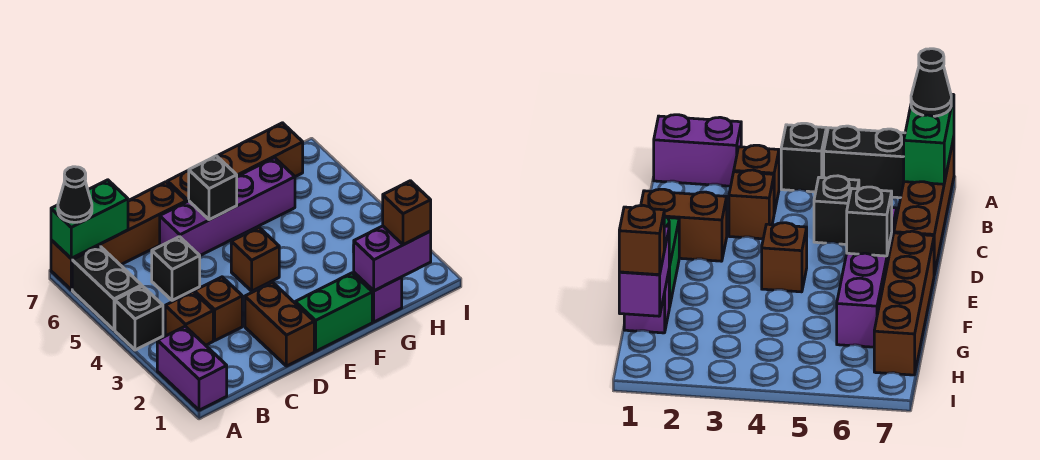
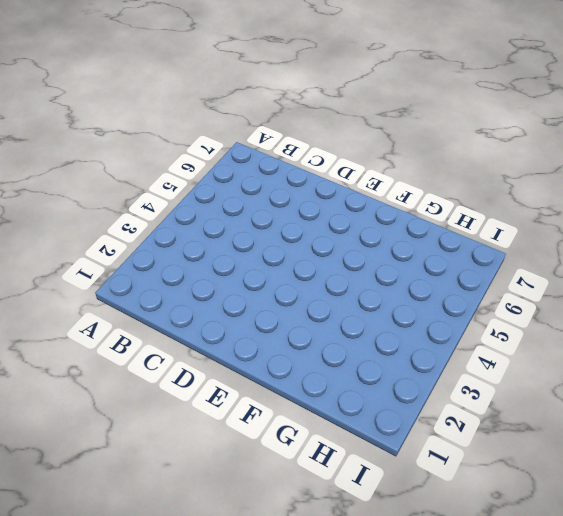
none -> purple brick A1:A2 level 1
none -> black brick A4 level 1
none -> black brick A5:A6 level 1

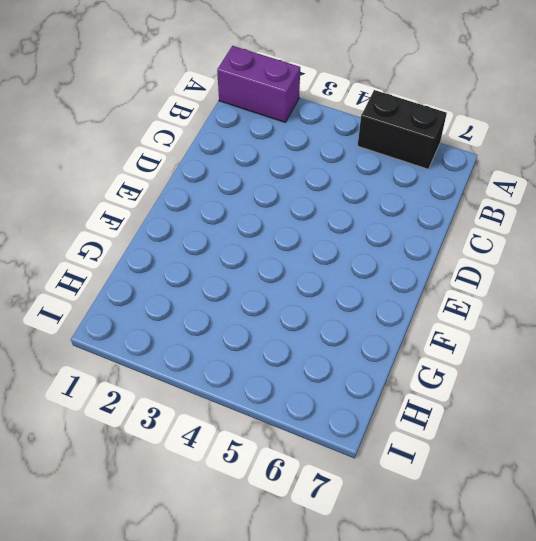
none -> black brick A4 level 1
none -> brown brick A7:D7 level 1
none -> brown brick B3 level 1

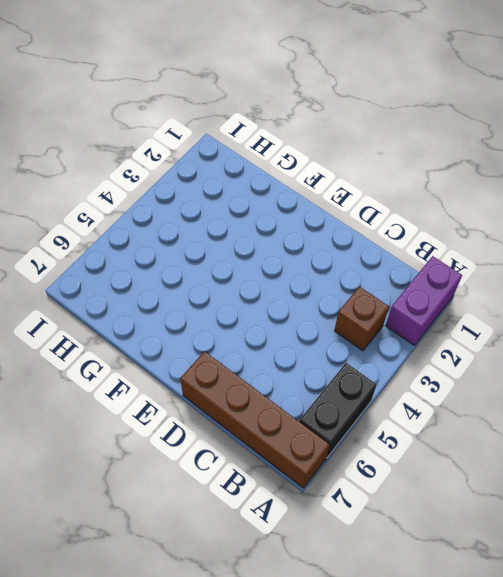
none -> black brick A4 level 1
none -> brown brick C3 level 1
none -> black brick C5 level 1

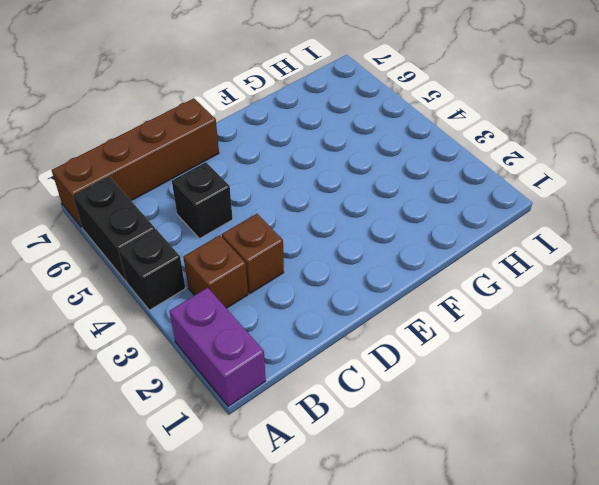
none -> brown brick D1:D2 level 1
none -> purple brick D6:G6 level 1
none -> green brick E1:F1 level 1

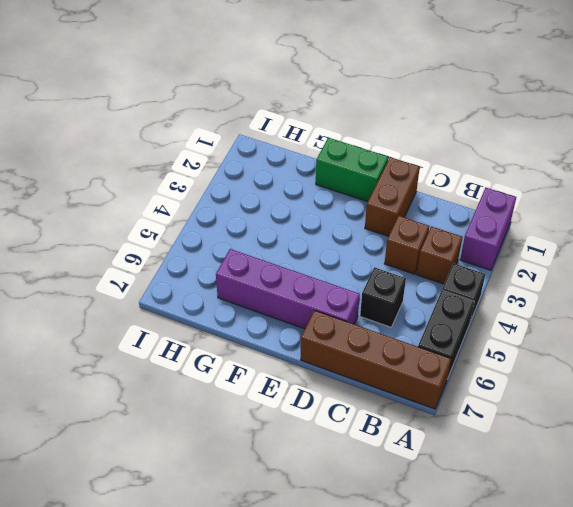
none -> brown brick E4 level 1
none -> brown brick E7:H7 level 1
none -> purple brick G1 level 1

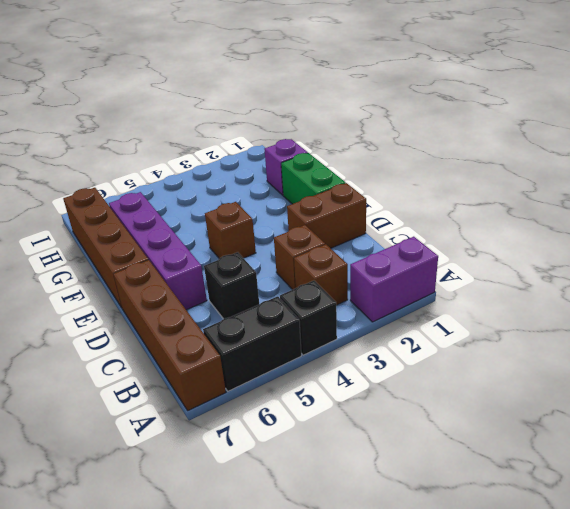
none -> green brick A7:B7 level 2
none -> black brick E6 level 2
none -> purple brick G1:H1 level 2

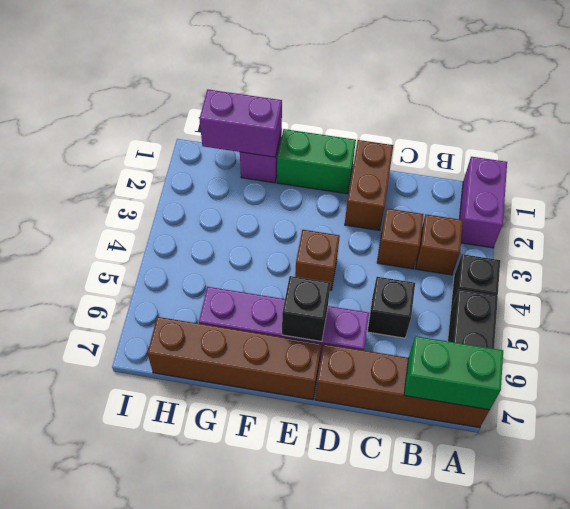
none -> black cone A7 level 3
none -> brown brick H1 level 3

